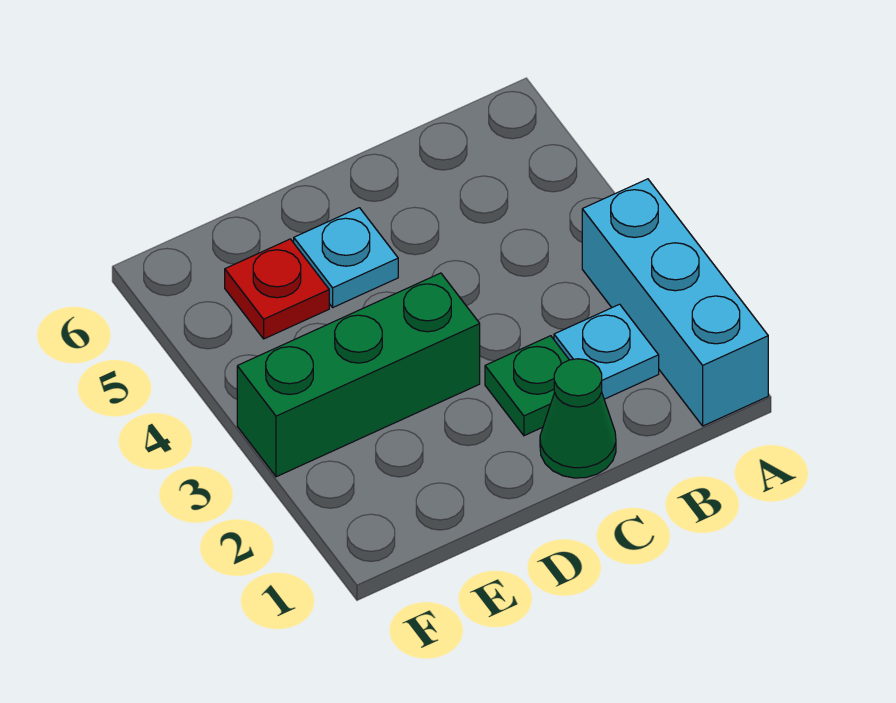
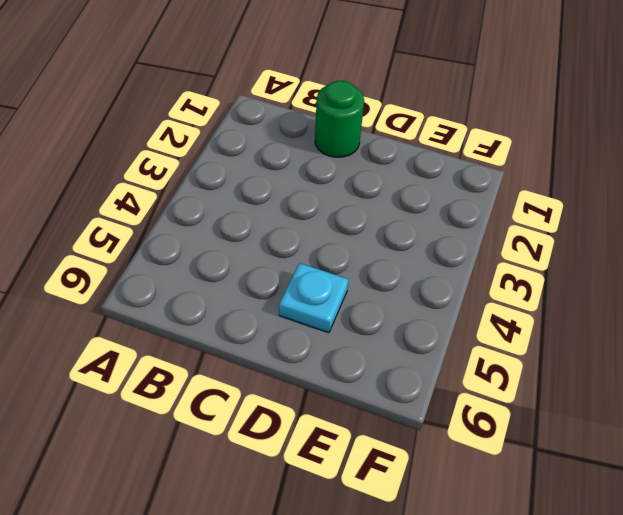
green round brick C1 level 1 -> green cone C1 level 1
none -> cyan brick A1:A3 level 1
none -> cyan plate B2 level 1

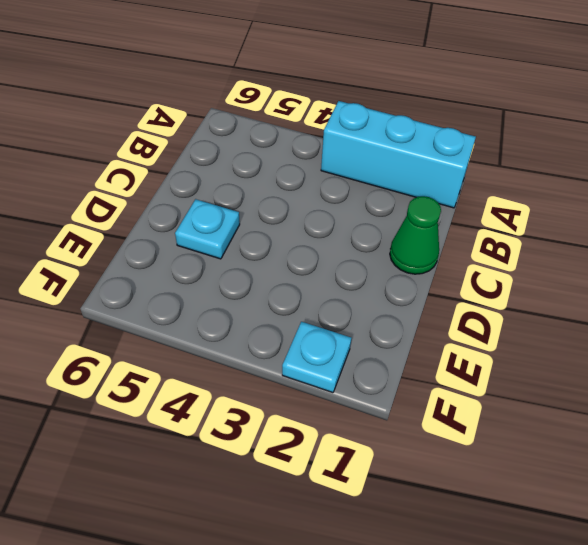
cyan plate F2 level 1 -> cyan plate B2 level 1
none -> green plate C2 level 1
none -> green brick D3:F3 level 1

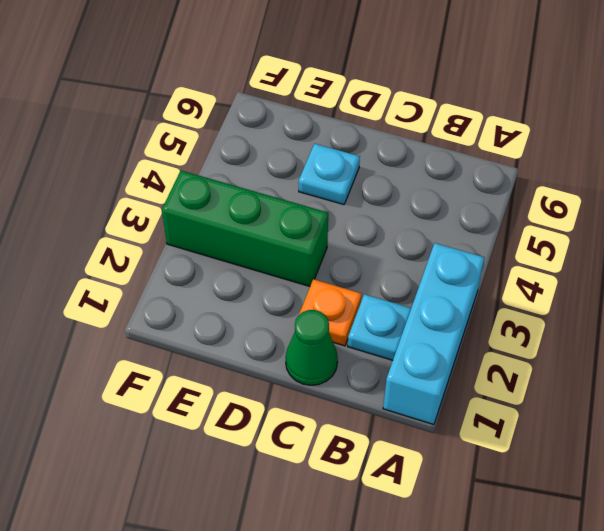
orange plate C2 level 1 -> green plate C2 level 1
none -> red plate E5 level 1

